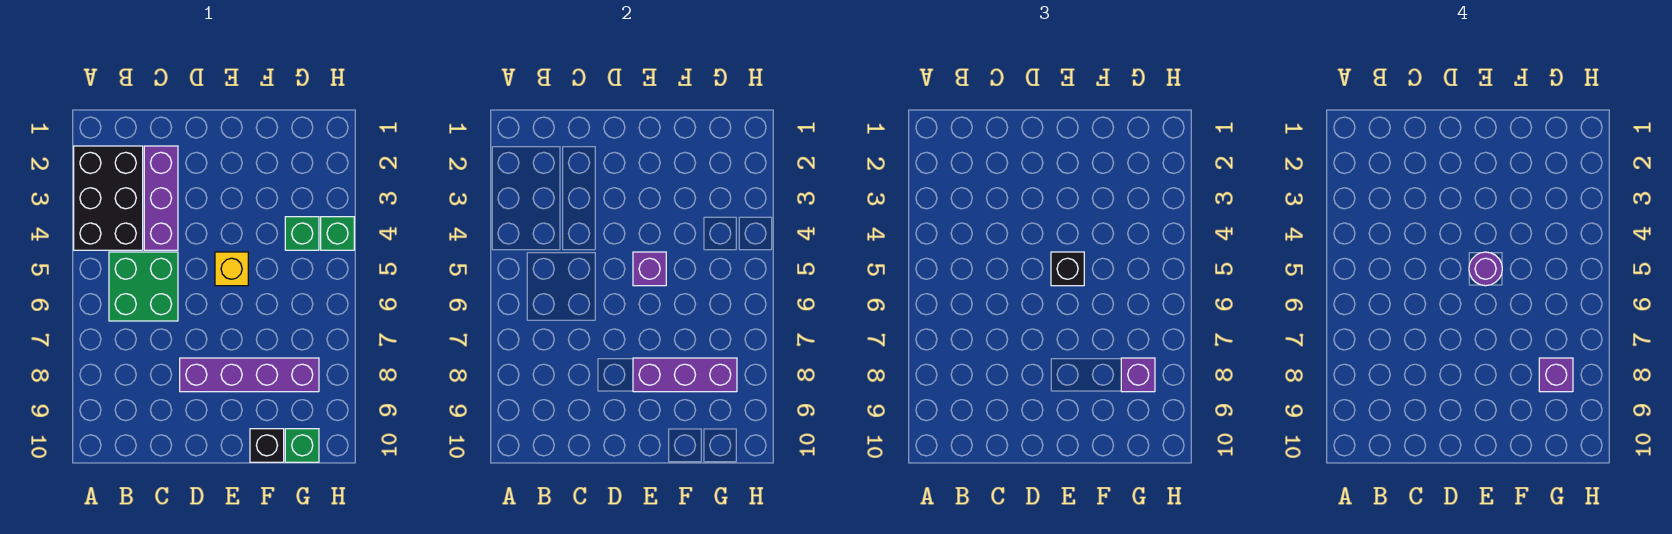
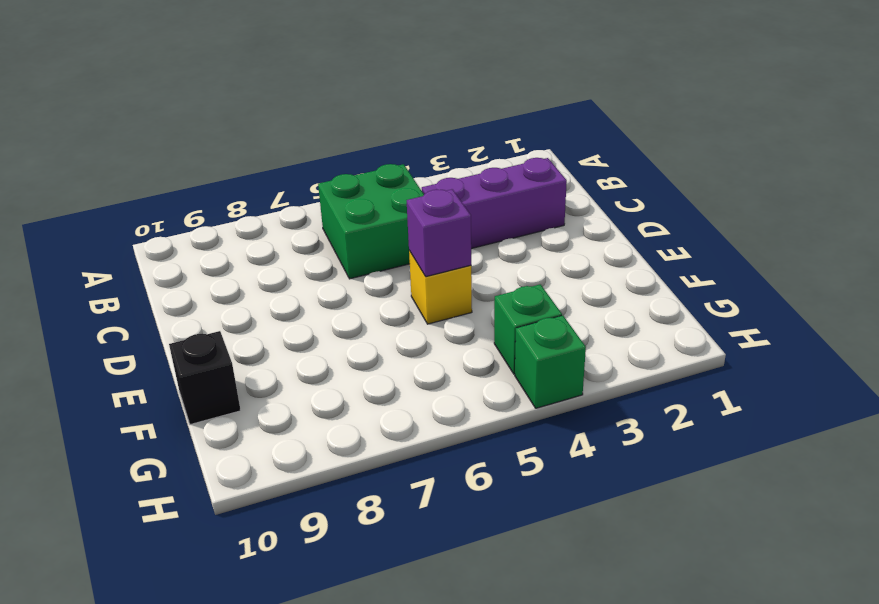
none -> black brick A2:B4 level 1
none -> purple brick D8:G8 level 1
none -> green brick G10 level 1

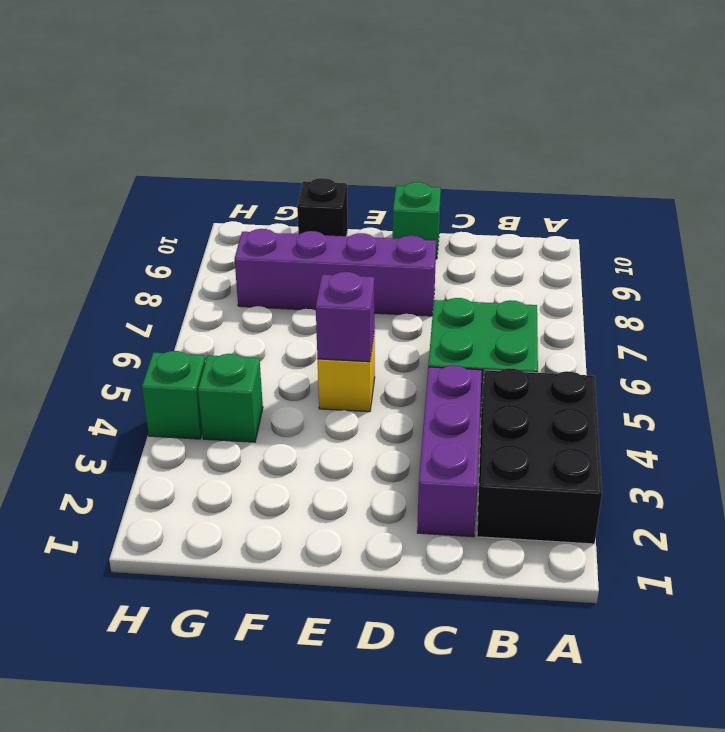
green brick D10 level 1 -> green brick G10 level 1
none -> purple brick E8:G8 level 2
none -> black brick E5 level 3
none -> purple brick G8 level 3

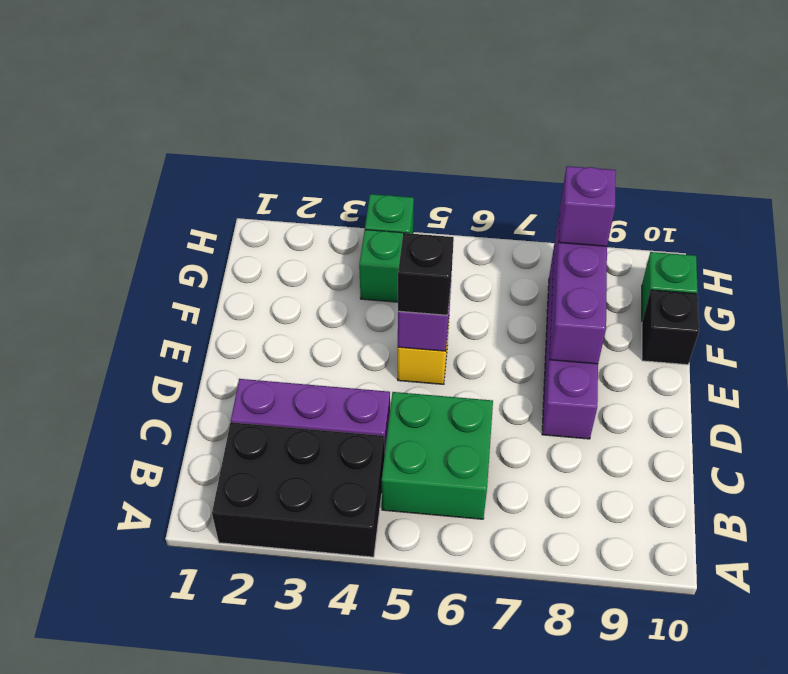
none -> purple round brick E5 level 4
none -> purple brick G8 level 4

